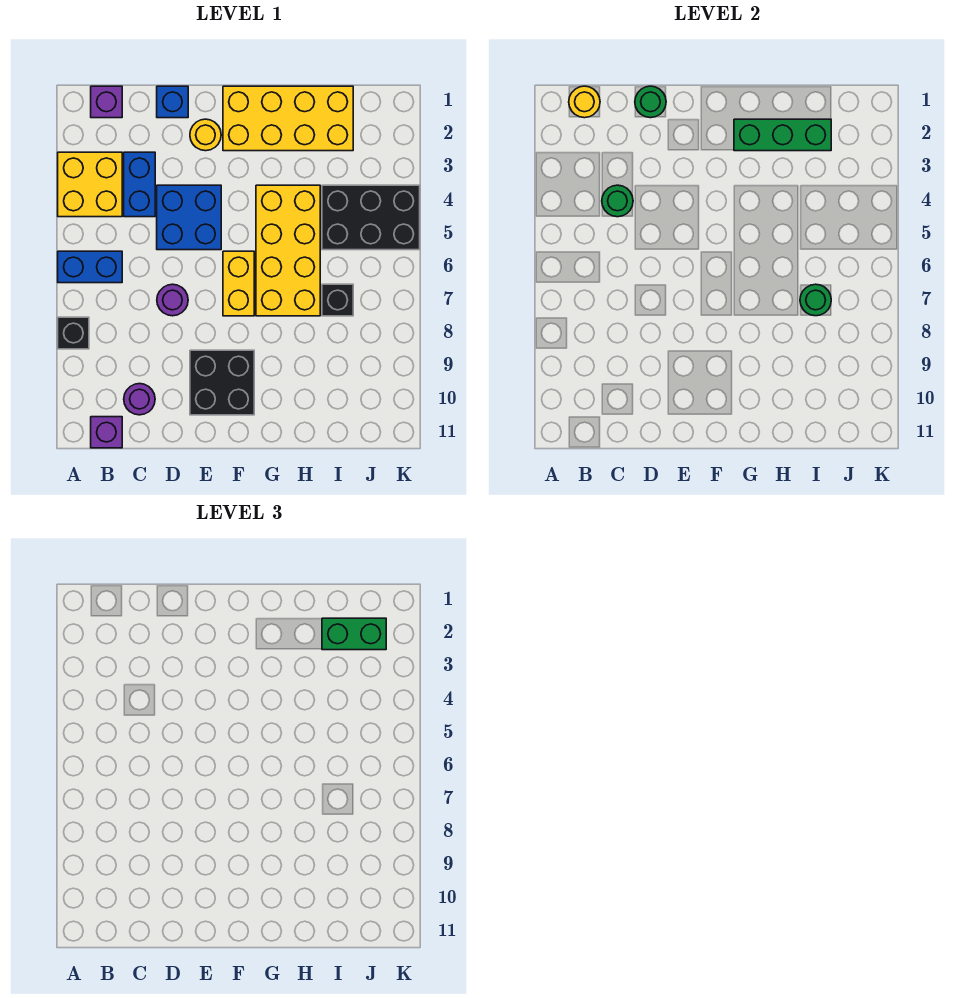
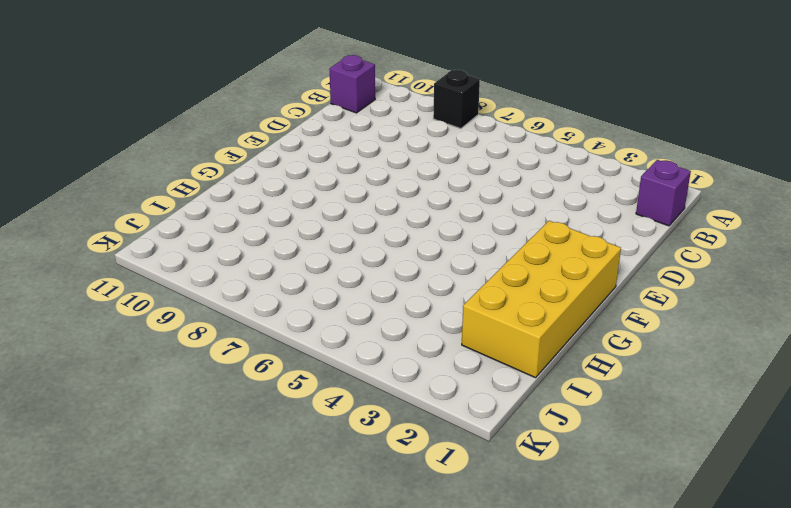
none -> yellow brick A3:B4 level 1
none -> blue brick A6:B6 level 1
none -> blue brick C3:C4 level 1

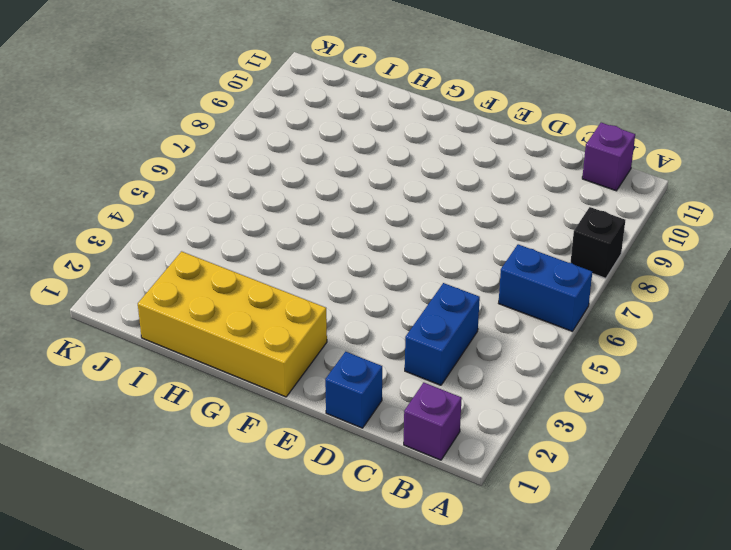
none -> yellow brick A3:B4 level 1
none -> purple round brick C10 level 1
none -> blue brick D4:E5 level 1

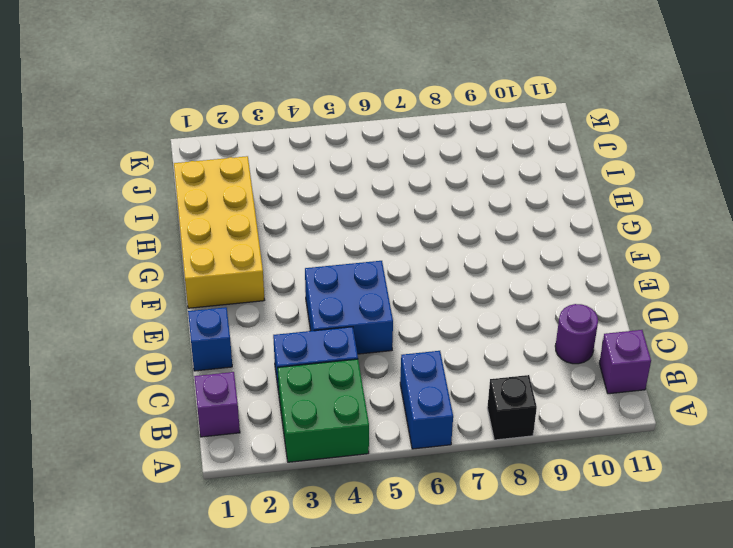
green brick A3:B4 level 1 -> yellow brick A3:B4 level 1
none -> purple round brick D7 level 1
none -> yellow round brick E2 level 1
none -> black brick E9:F10 level 1

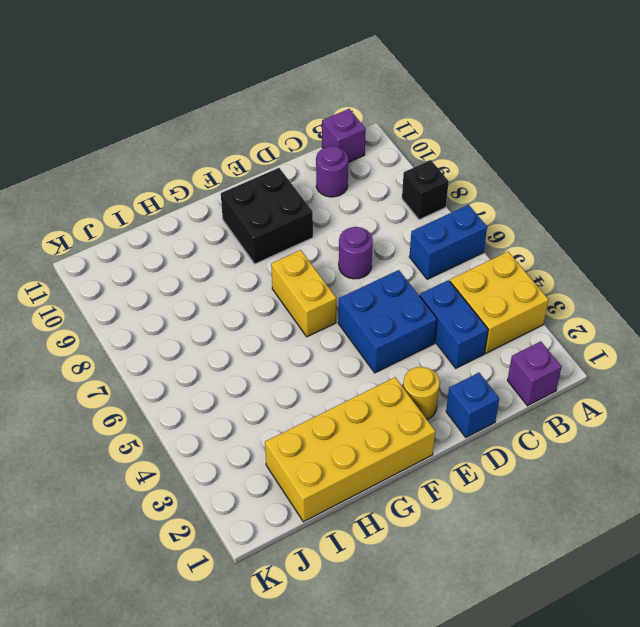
none -> yellow brick G4:H7 level 1
none -> black brick I4:K5 level 1
none -> black brick I7 level 1

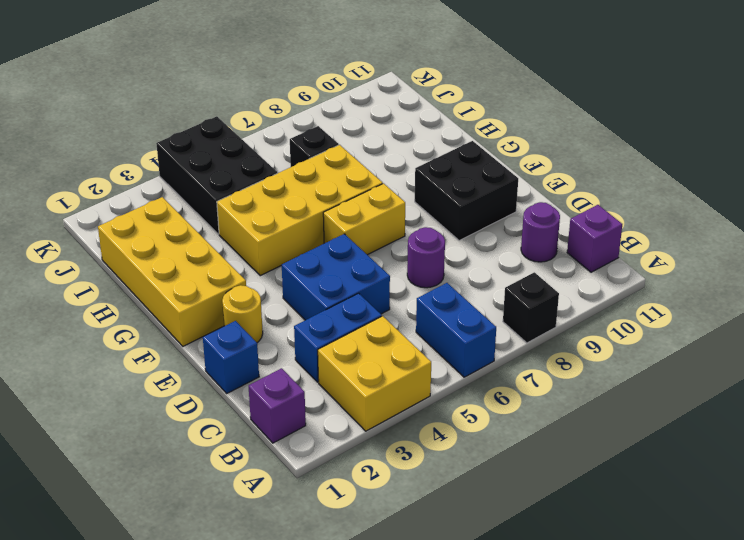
none -> yellow round brick B1 level 2
none -> green round brick C4 level 2
none -> green round brick D1 level 2

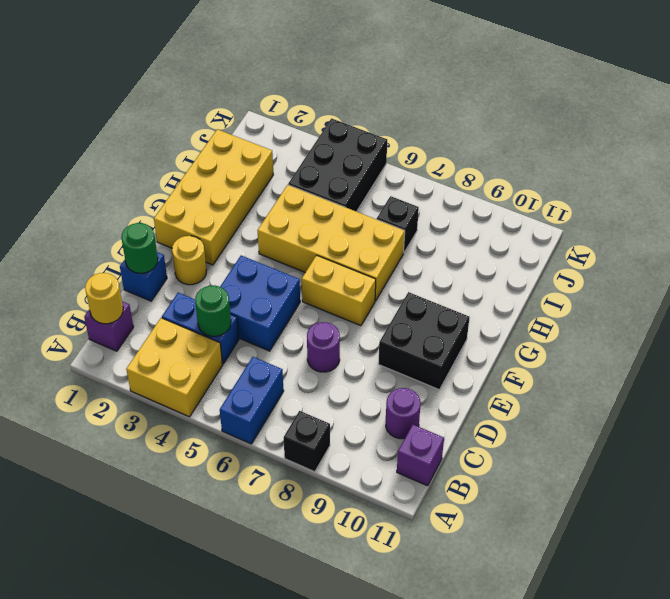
none -> green brick G2:I2 level 2
none -> green round brick I7 level 2
none -> green brick I2:J2 level 3

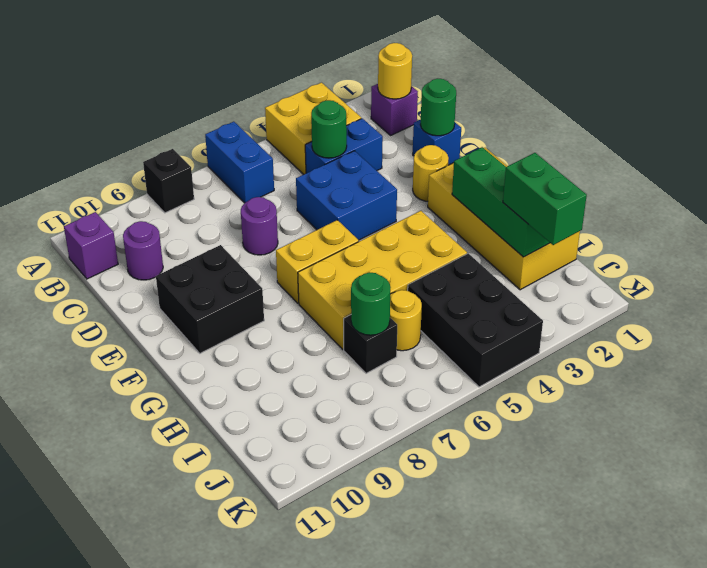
yellow round brick I6 level 1 -> none

